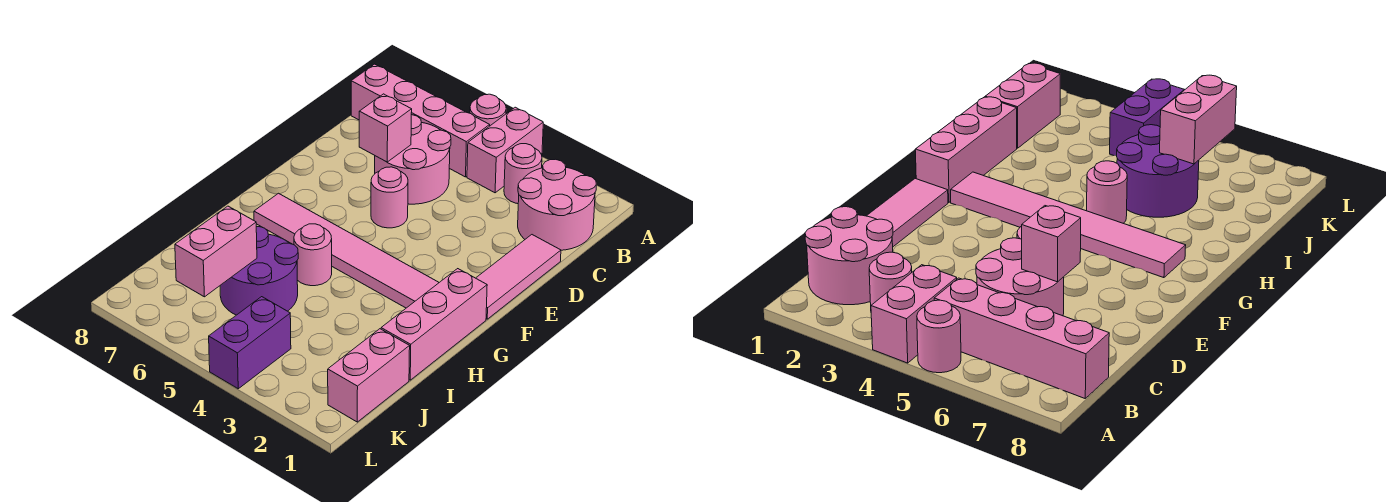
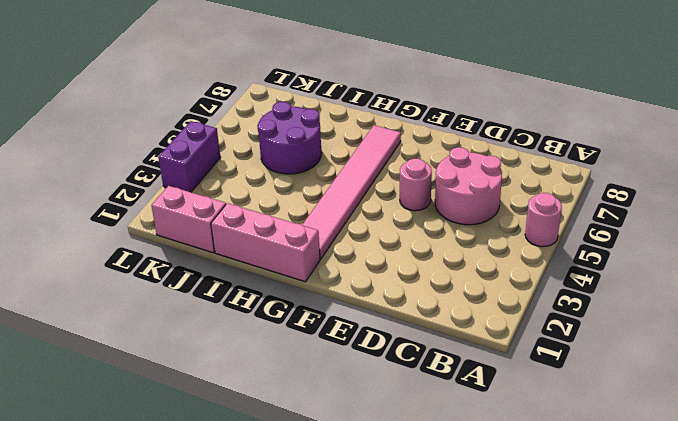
purple brick L3:L4 level 1 -> purple brick K4:L4 level 1
none -> pink brick A4:B4 level 1
none -> pink round brick B1:C2 level 1
none -> pink round brick B3 level 1

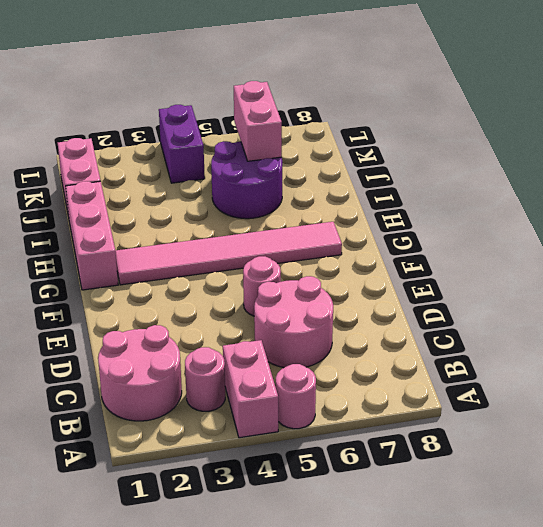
none -> pink brick B5:B8 level 1
none -> pink tile D1:F1 level 1
none -> pink round brick H5 level 1

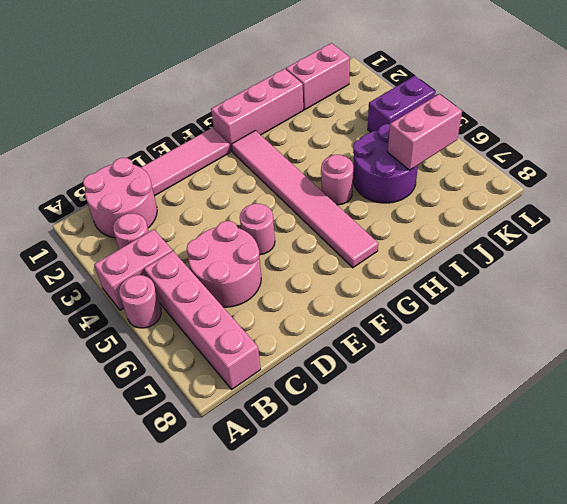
none -> pink brick D6 level 2

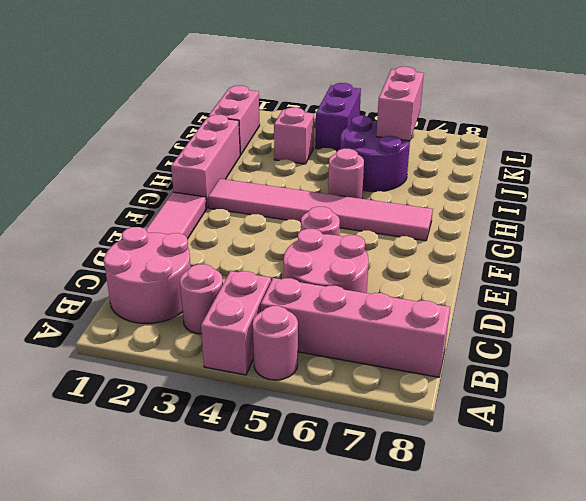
pink brick J3 level 1 -> pink brick D6 level 2

